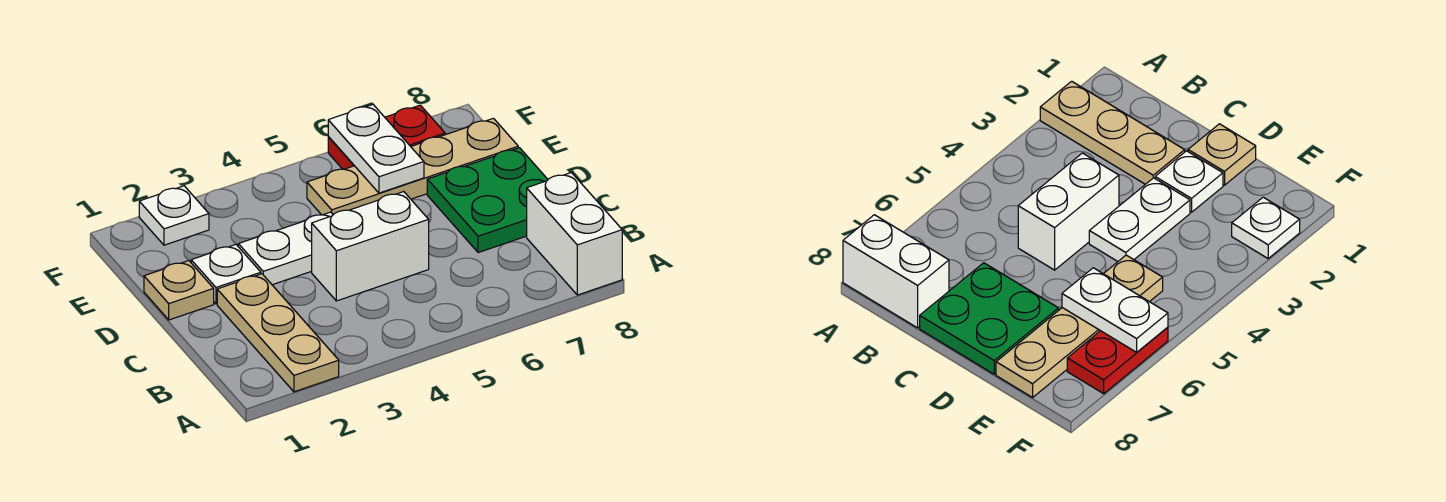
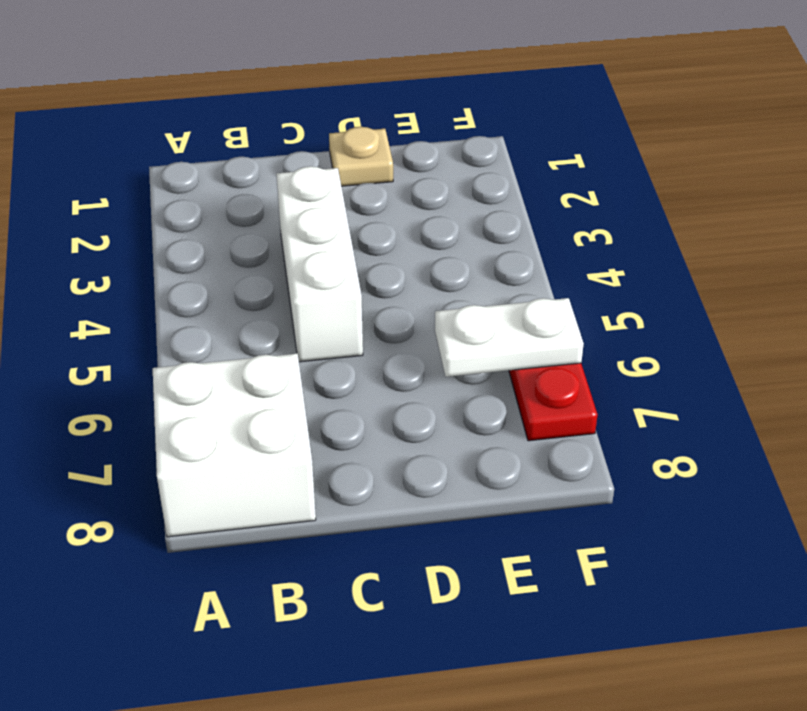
white brick A7:B8 level 1 -> white brick A8:B8 level 1
white brick C3:C5 level 1 -> white brick C4:C5 level 1
none -> tan plate A2:C2 level 1
none -> green plate C7:D8 level 1

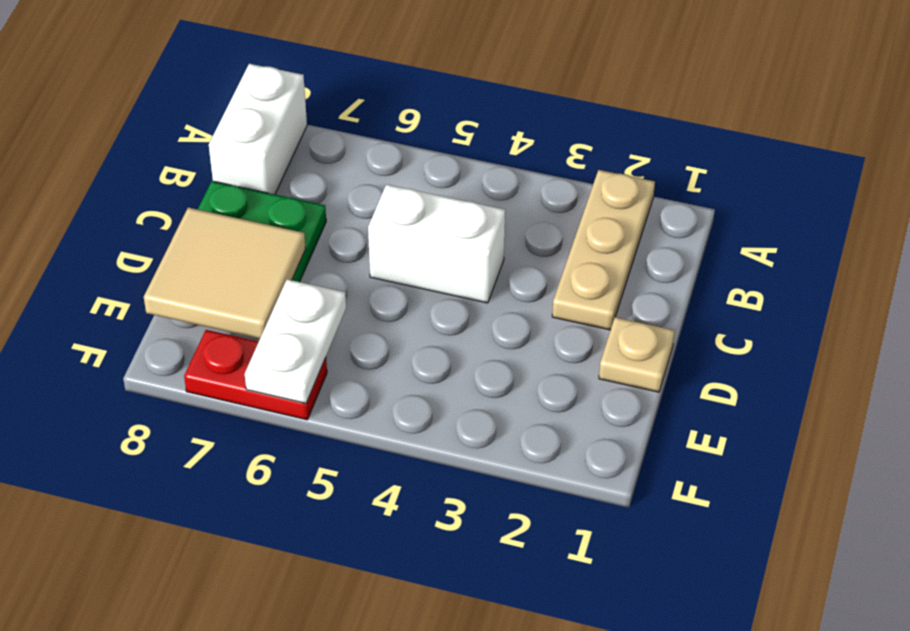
tan tile D7:E8 level 2 -> none
none -> white plate D2 level 1
none -> white plate D3:D4 level 1

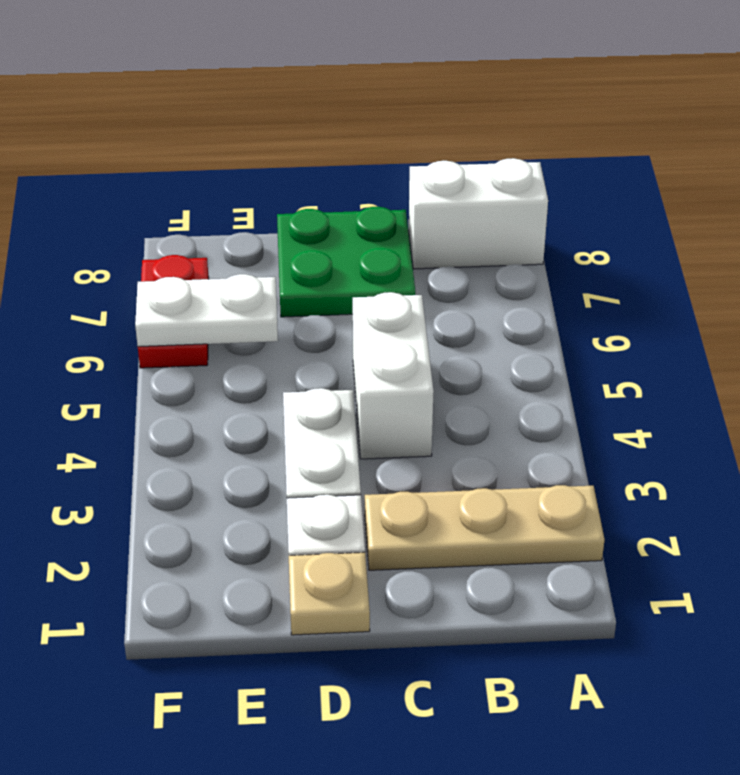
none -> tan plate E5:E8 level 1
none -> white plate F2 level 1

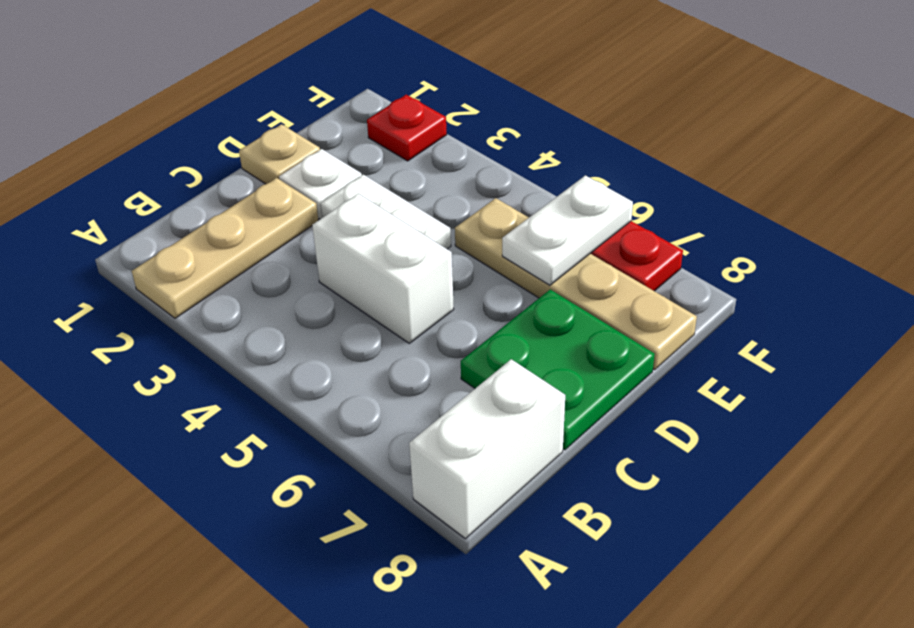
red plate F2 level 1 -> white plate F2 level 1

